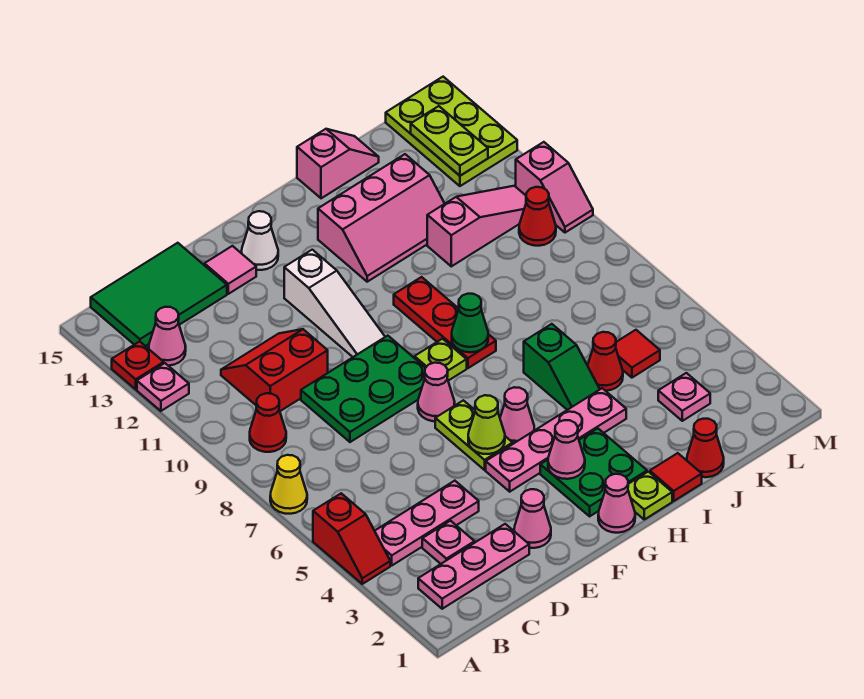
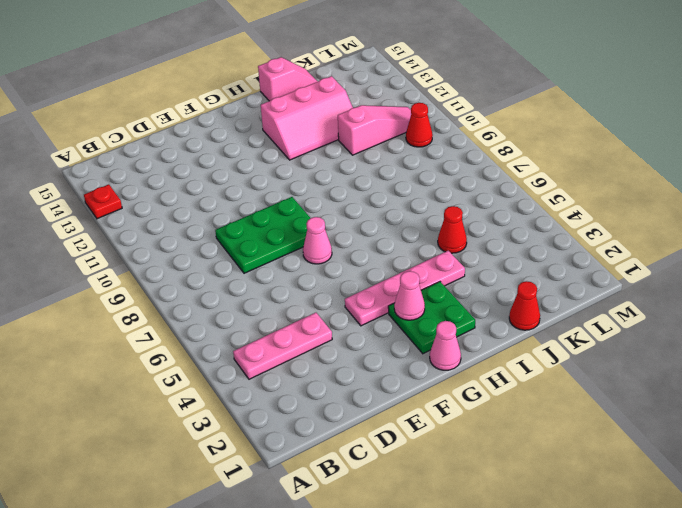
none -> red slope A4:A5 level 1 top 5
none -> yellow cone A7 level 1
none -> pink plate A12 level 1
none -> pink plate B2:D2 level 1

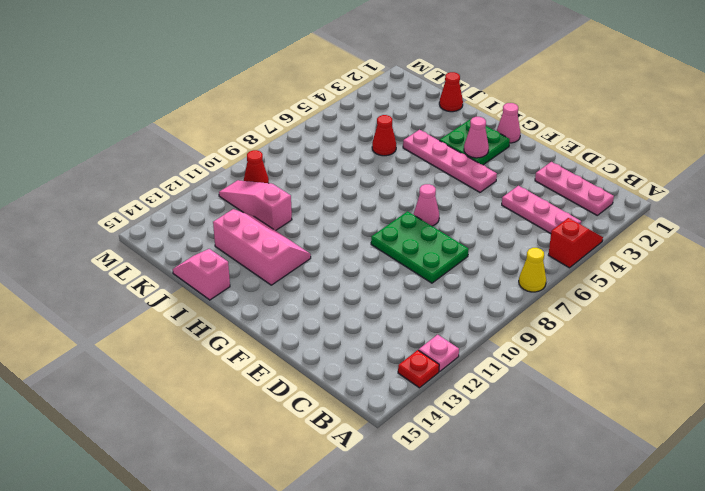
none -> red cone B9 level 1
none -> pink cone B13 level 1
none -> green tile B14:D15 level 1
none -> pink plate C3 level 1

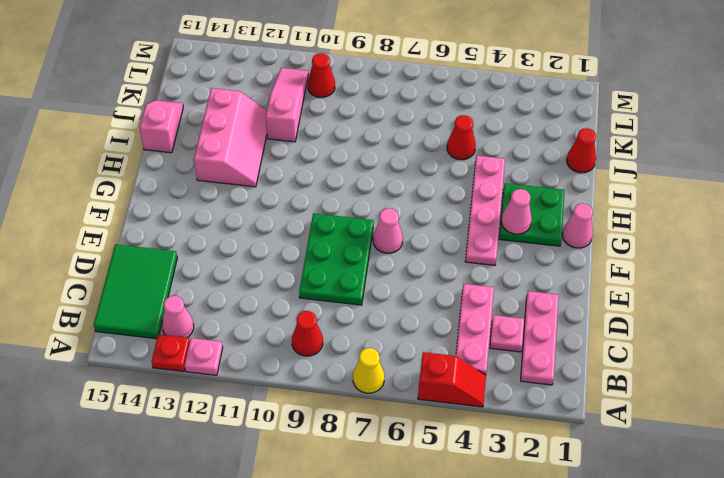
none -> red slope C10:D11 level 1 top 10
none -> pink cone E2 level 1
none -> pink tile E14 level 1
none -> lime plate F5:F6 level 1

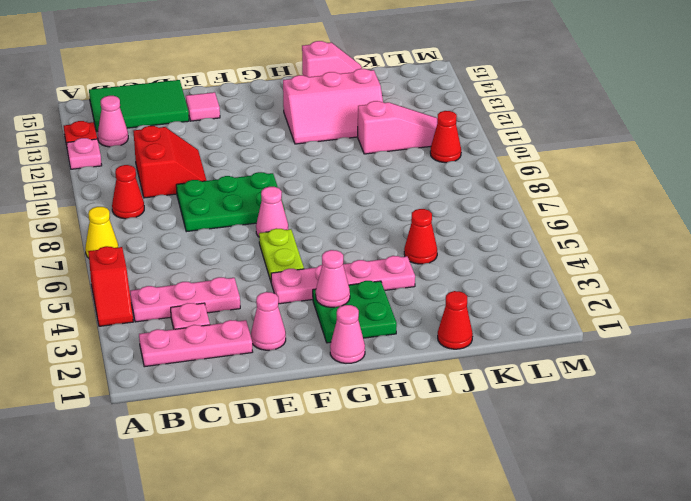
red slope C10:D11 level 1 top C -> red slope C10:D11 level 1 top 10
none -> white slope F10:F12 level 1 top 12
none -> white cone F14 level 1
none -> pink cone G5 level 1
none -> lime plate G8 level 1

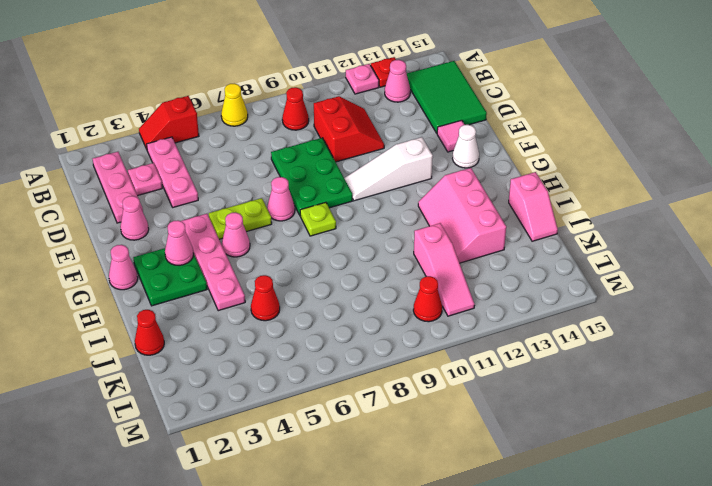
none -> lime plate H1 level 1
none -> red plate H8:H10 level 1
none -> red tile I1 level 1
none -> green slope I5:I6 level 1 top 6

